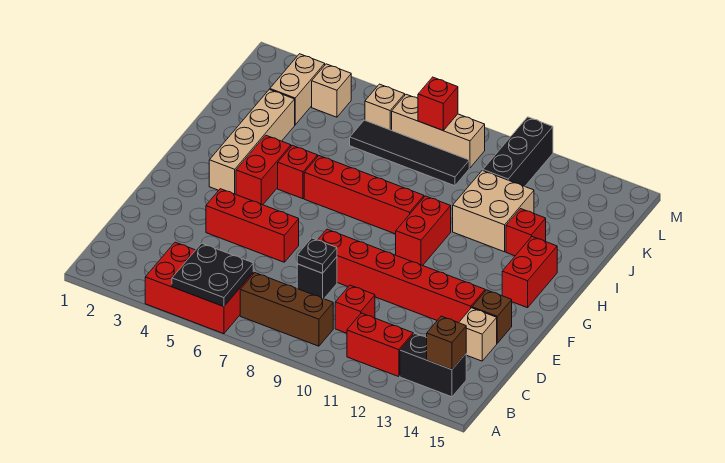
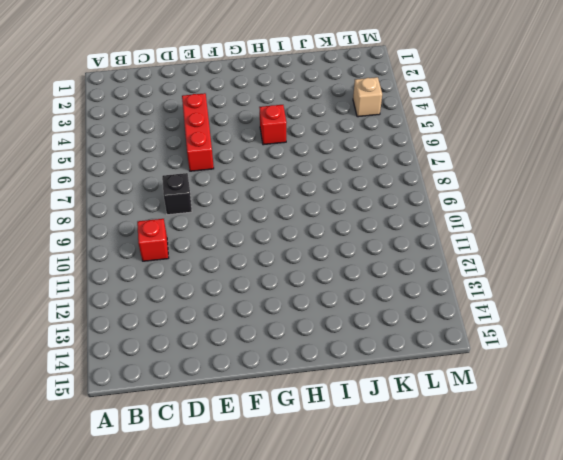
none -> red brick A4:B6 level 1
none -> brown brick B7:B9 level 1
none -> red brick B11:B12 level 1

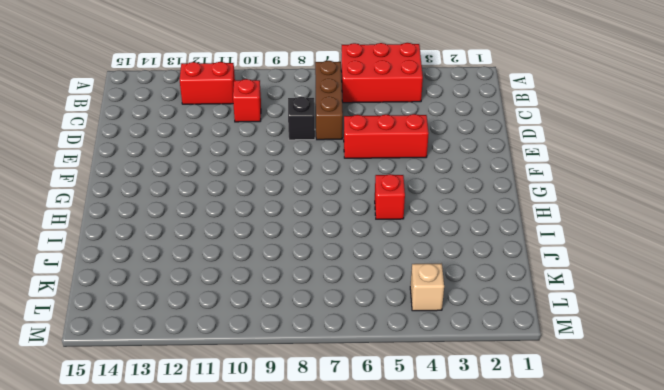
brown brick B7:D7 level 1 -> brown brick B7:B9 level 1
none -> black brick B13:B14 level 1
none -> tan brick D14 level 1
none -> red brick E8:E13 level 1

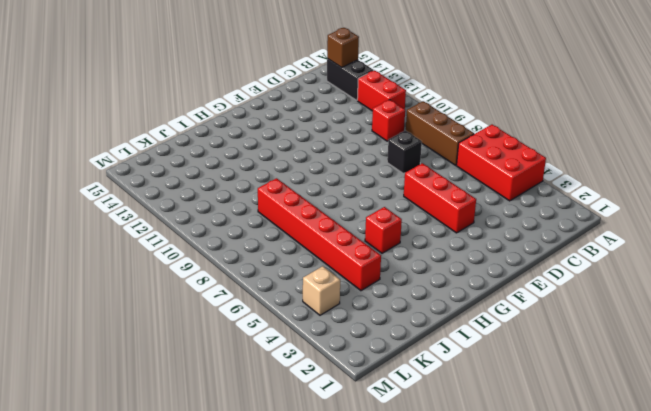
red brick J4:J9 level 1 -> red brick E8:E13 level 1
none -> tan brick D14 level 1
none -> brown brick E14 level 1
none -> tan brick G3:J3 level 1

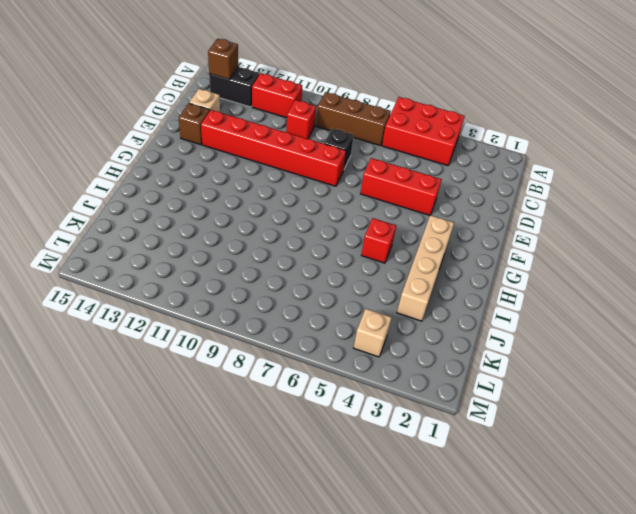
none -> red brick G4:H4 level 1
none -> red brick G10:H10 level 1
none -> red brick G14:H14 level 1

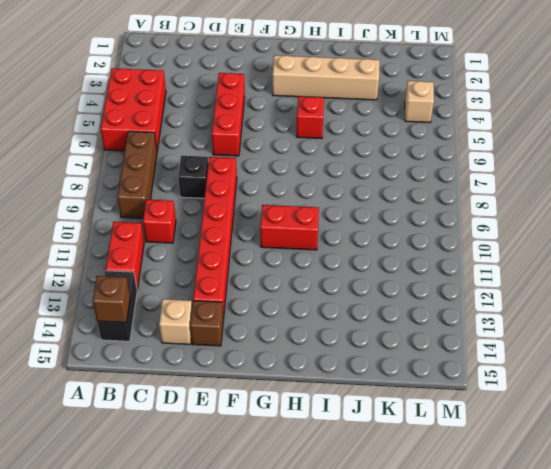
none -> red brick G4:H4 level 1
none -> red brick G14:H14 level 1
none -> red brick H6:H9 level 1

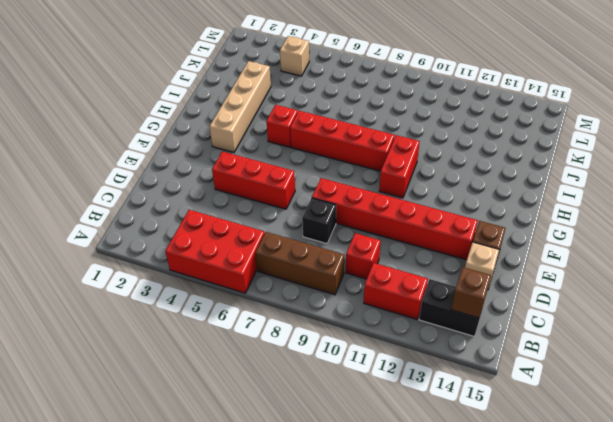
none -> red brick G4:H4 level 1
none -> red brick G14:H14 level 1
none -> tan brick I11:J12 level 1

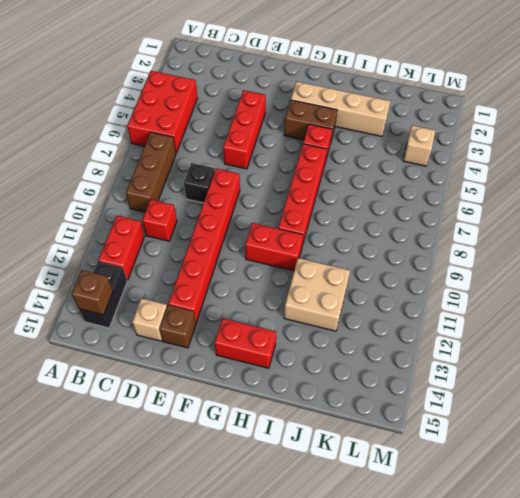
brown brick G4:H4 level 1 -> red brick G4:H4 level 1
none -> red brick I13 level 1
none -> tan brick K3:L3 level 1
none -> black tile K6:K9 level 1

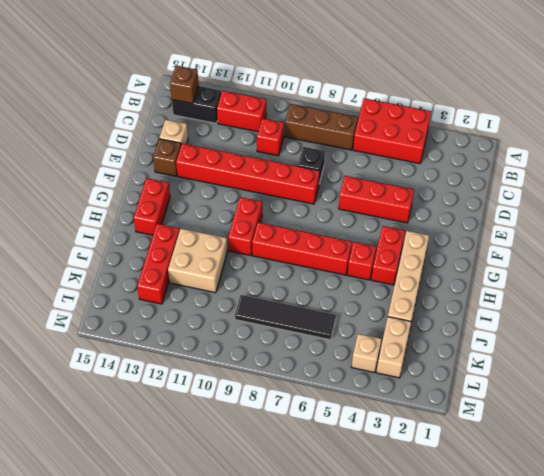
red brick I13:K13 level 1 -> red brick I13 level 1
none -> black brick K11:M11 level 1
none -> tan brick L6 level 1
none -> tan brick L7:L9 level 1

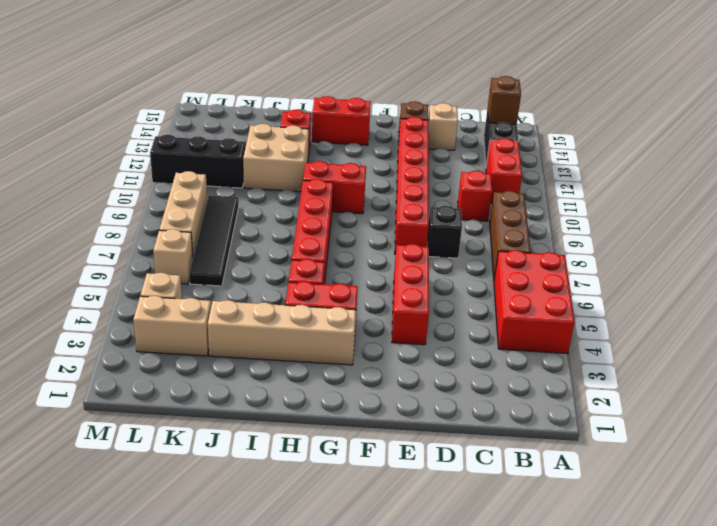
none -> black plate A5:B6 level 2
none -> black plate D8 level 2
none -> red brick L8 level 2

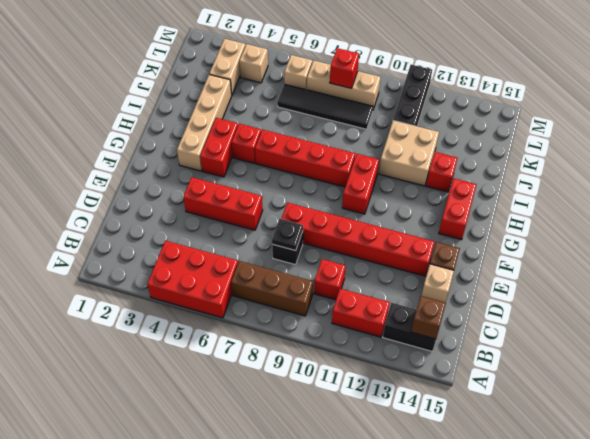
none -> black plate A5:B6 level 2

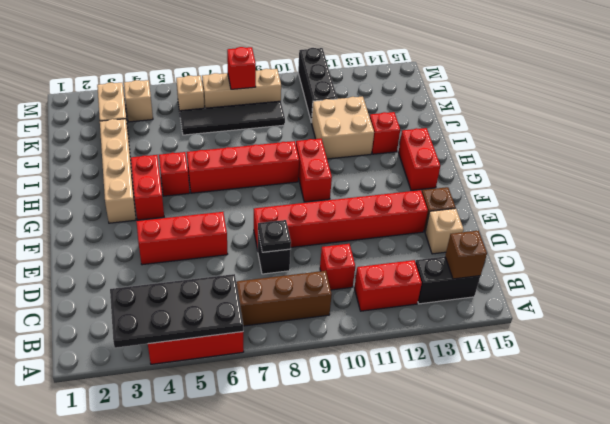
black plate A3:B6 level 2 -> black plate A5:B6 level 2

